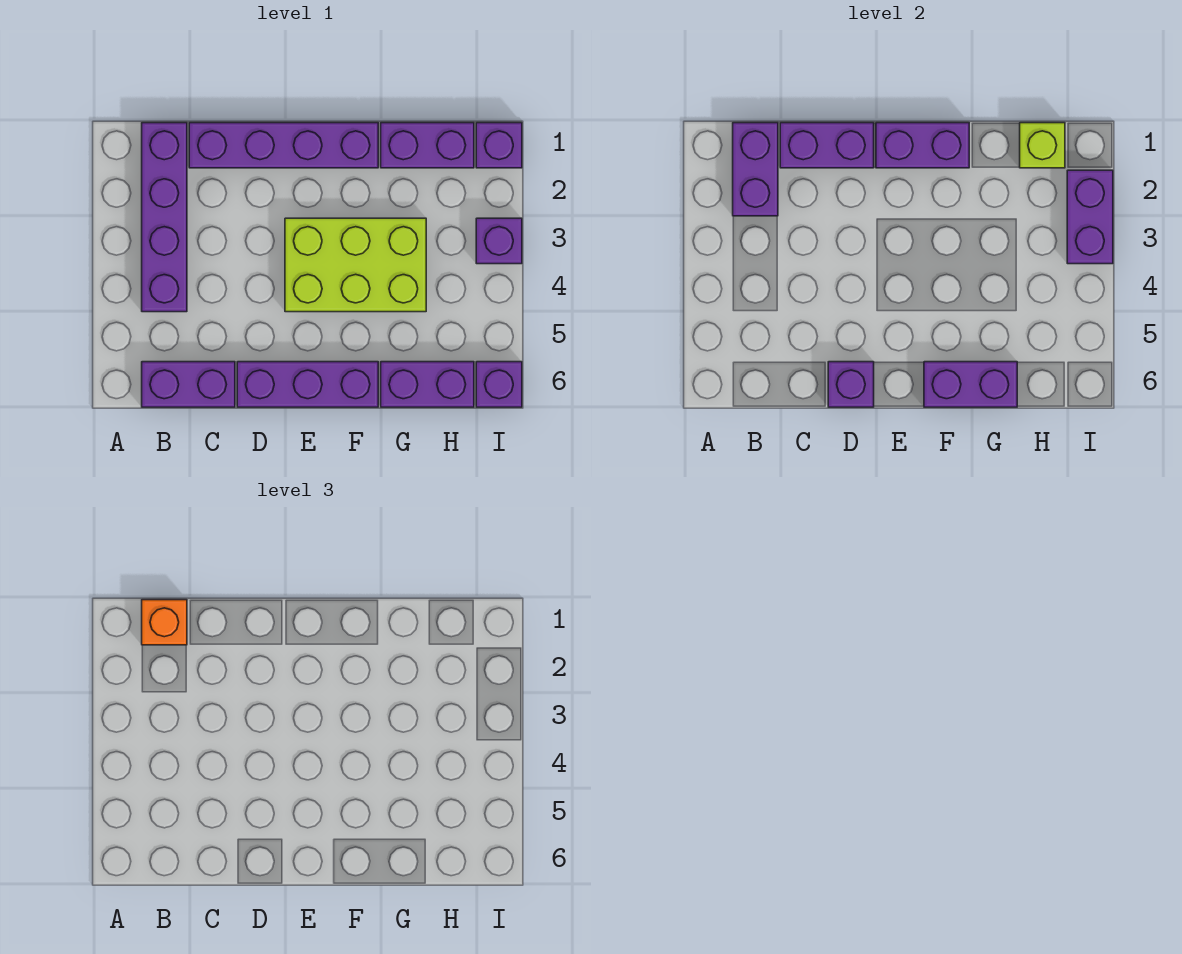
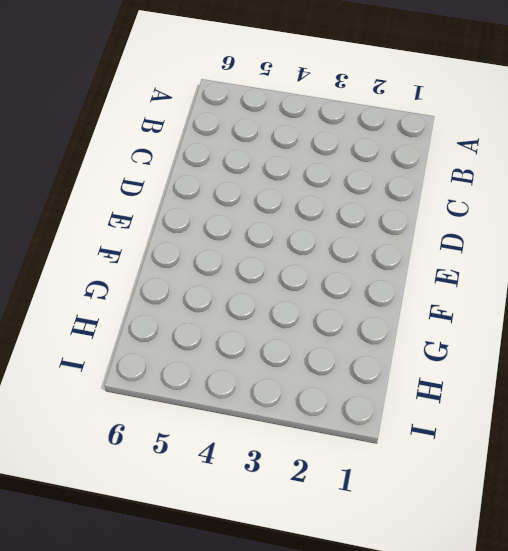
none -> purple brick B1:B4 level 1
none -> purple brick B6:C6 level 1
none -> purple brick C1:F1 level 1

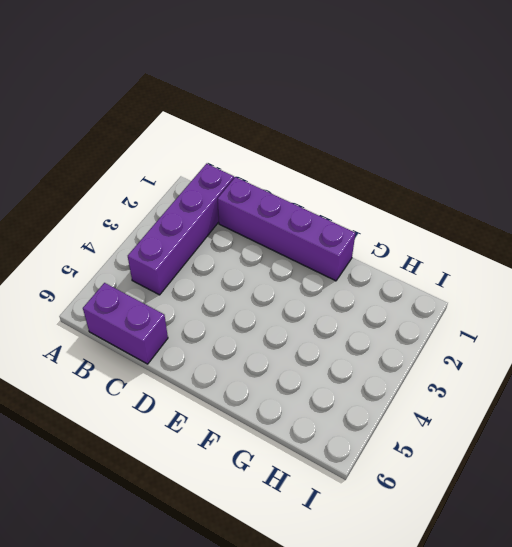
none -> purple brick D6:F6 level 1
none -> lime brick E3:G4 level 1
none -> purple brick G1:H1 level 1

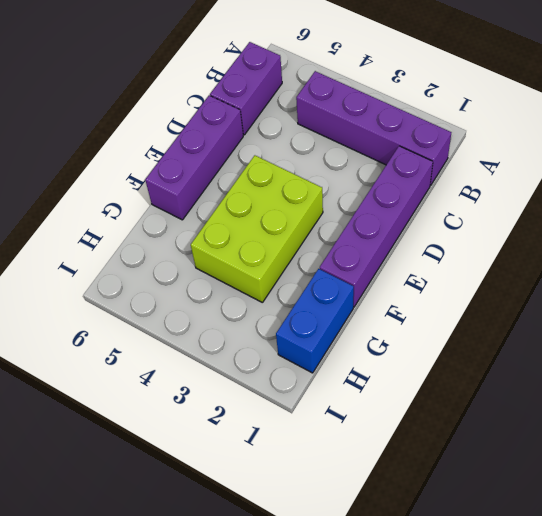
blue brick G1:H1 level 1 -> purple brick G1:H1 level 1
none -> purple brick G6:H6 level 1
none -> purple brick I1 level 1
none -> purple brick I3 level 1

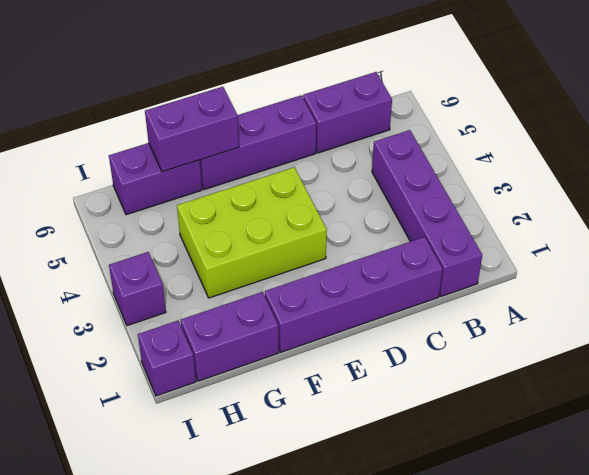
none -> purple brick I6 level 1
none -> purple brick B1:B2 level 2
none -> purple brick C1:D1 level 2

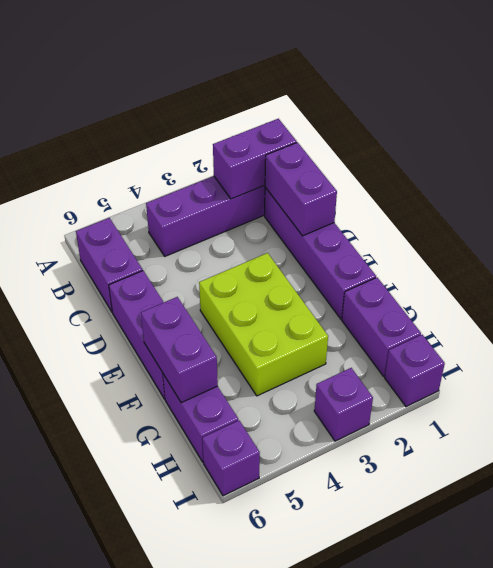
none -> purple brick D6 level 2
none -> purple brick E1:F1 level 2
none -> lime brick H1 level 2

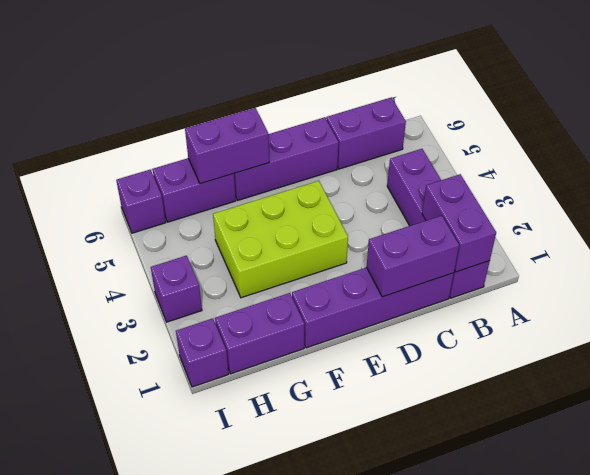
none -> purple brick D6 level 2
none -> purple brick E1:F1 level 2
none -> lime brick H1 level 2

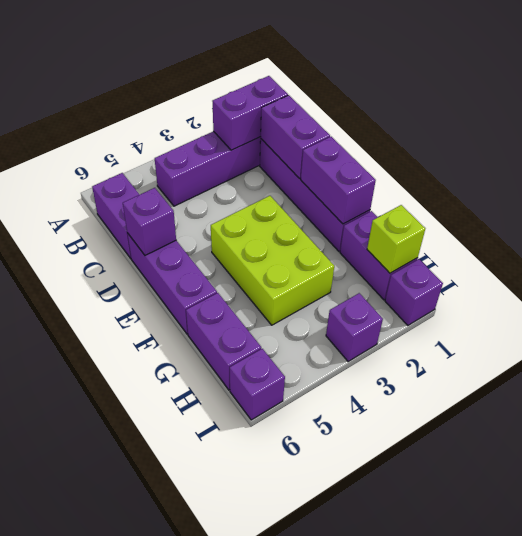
none -> purple brick F6:G6 level 2
none -> purple brick I2:I3 level 2
none -> orange brick B1 level 3

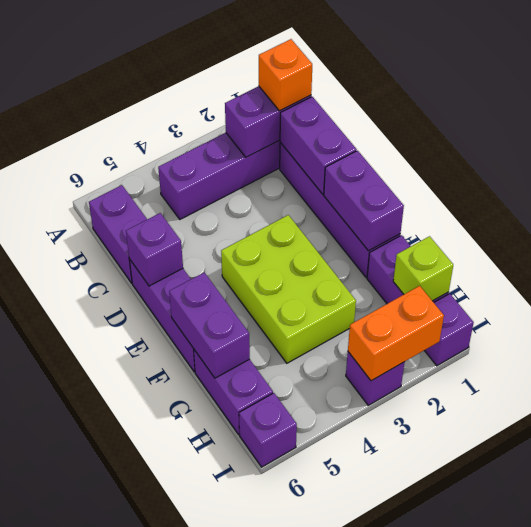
orange brick I2:I3 level 2 -> purple brick I2:I3 level 2

